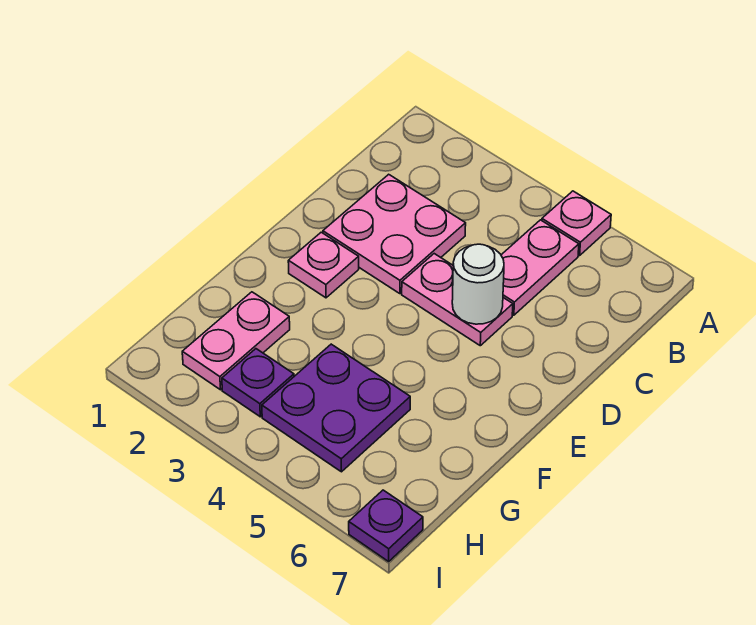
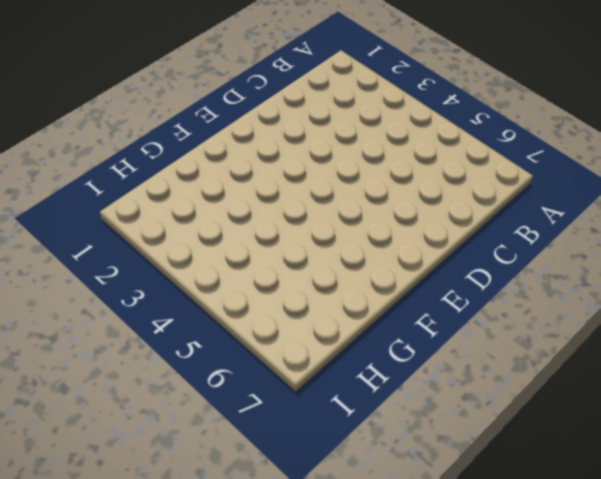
none -> pink plate A5 level 1
none -> pink plate B5:C5 level 1

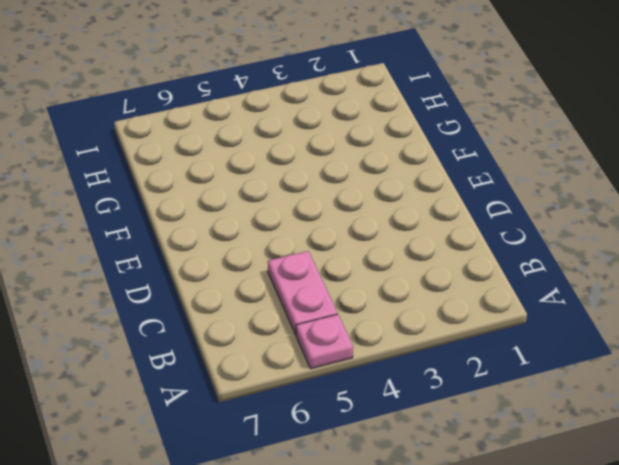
none -> pink plate C2:D3 level 1
none -> pink plate D4:D5 level 1

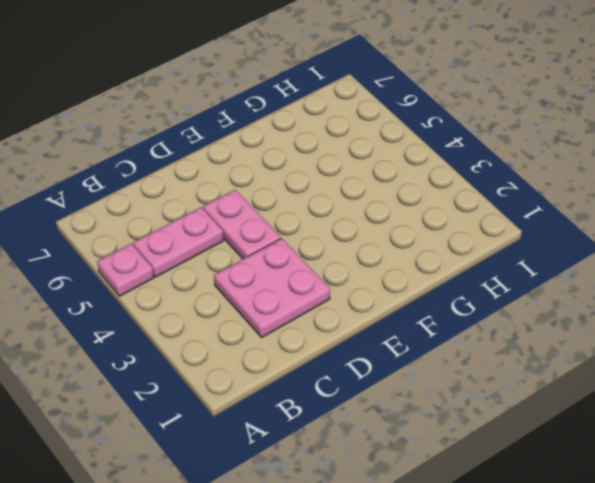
none -> pink plate E2 level 1
none -> pink plate G2:H2 level 1

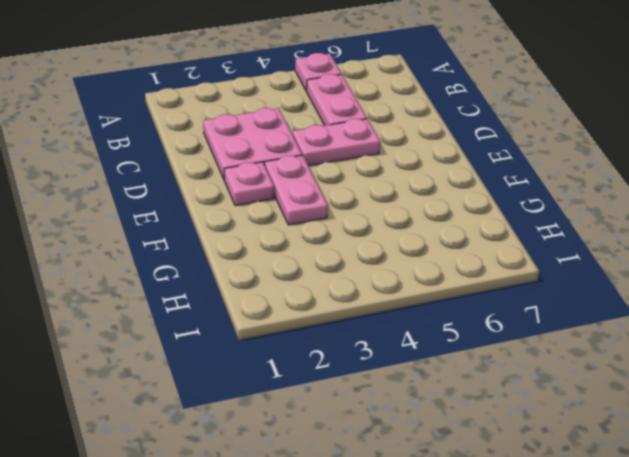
pink plate E3:F3 level 1 -> pink plate G2:H2 level 1
none -> purple plate G4:H5 level 1
none -> purple plate H3 level 1

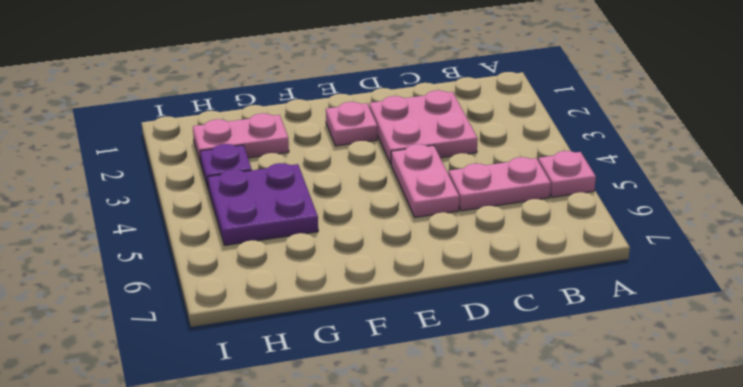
none -> purple plate I7 level 1
none -> white round brick D5 level 2

